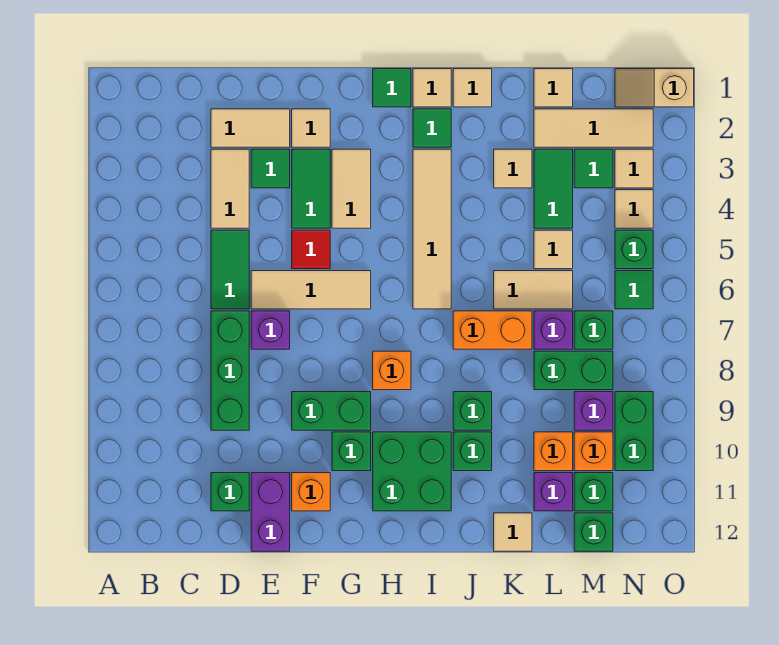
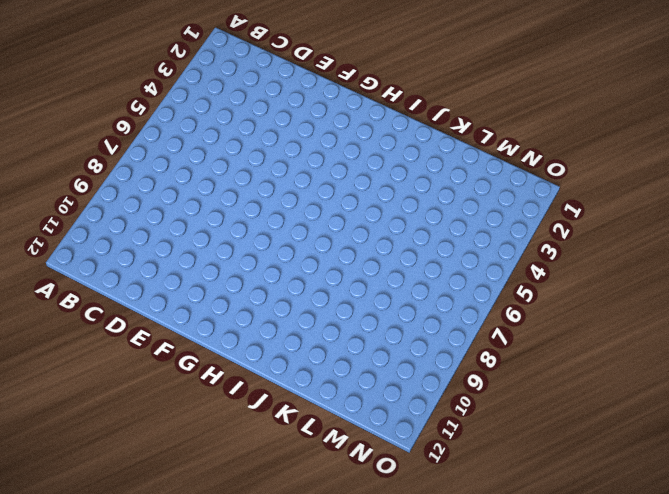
none -> tan tile D2:E2 level 1
none -> tan tile D3:D4 level 1
none -> green tile D5:D6 level 1
none -> green brick D7:D9 level 1

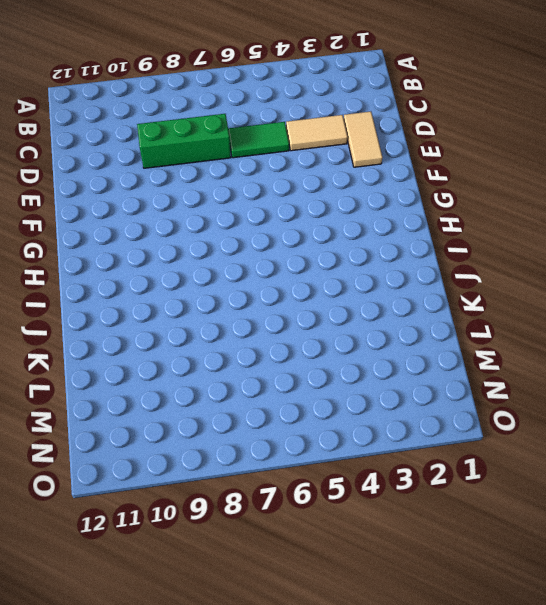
none -> green brick D11 level 1
none -> green tile E3 level 1
none -> tan tile E6:G6 level 1
none -> purple brick E7 level 1

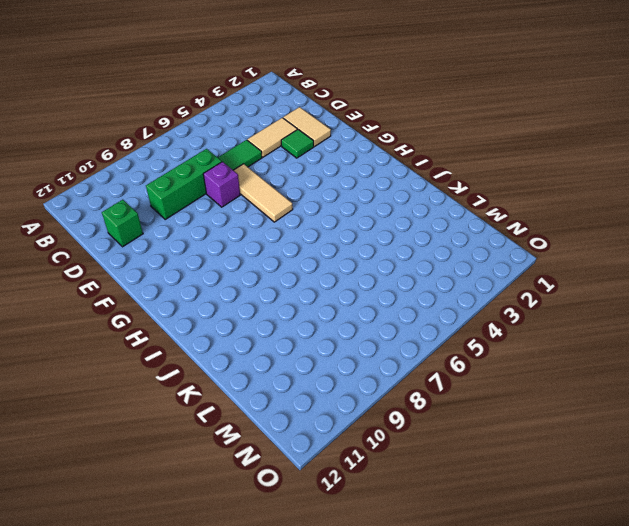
none -> purple brick E11:E12 level 1
none -> tan tile F2 level 1
none -> green tile F3:F4 level 1
none -> red tile F5 level 1

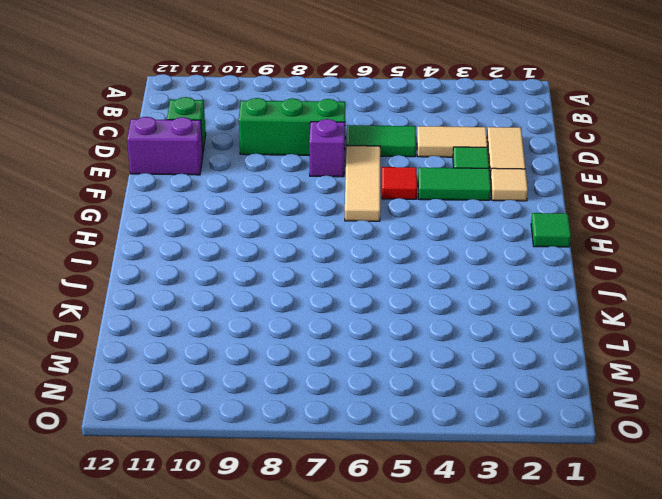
none -> green brick F9:G9 level 1
none -> orange brick F11 level 1
none -> tan tile G3:G4 level 1
none -> green brick G10 level 1

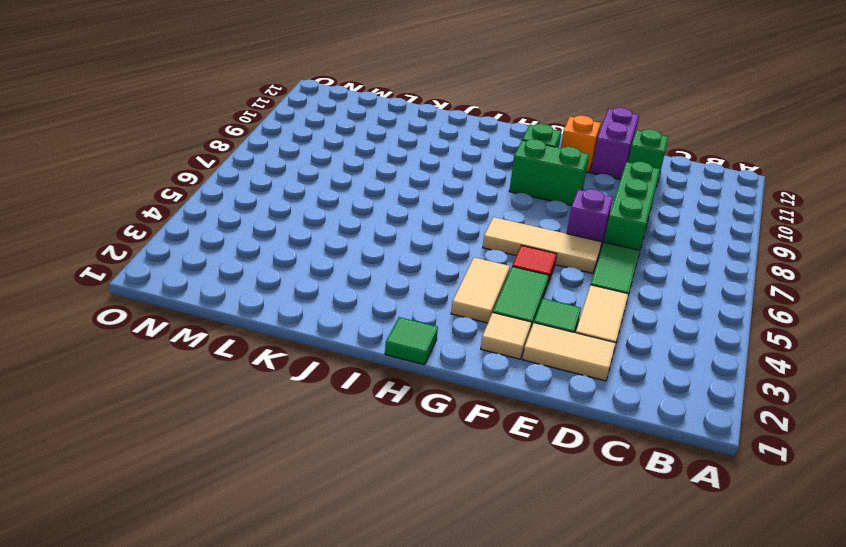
none -> orange brick H8 level 1
none -> green brick H10:I11 level 1
none -> tan tile I1 level 1
none -> green tile I2 level 1

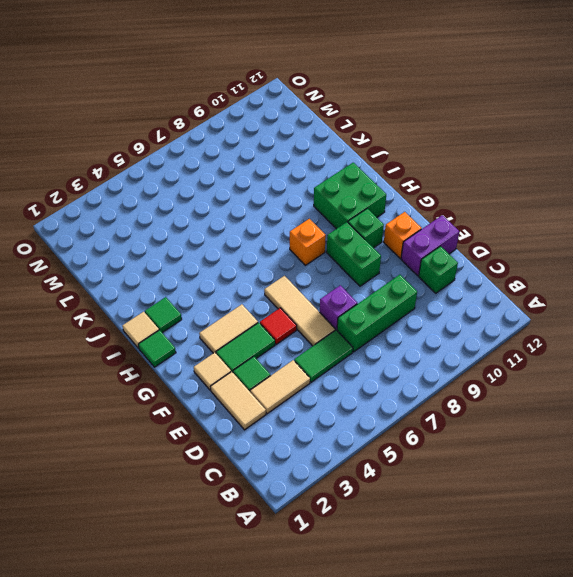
none -> tan tile I3:I6 level 1
none -> tan tile J1 level 1
none -> orange brick J7:K7 level 1
none -> green brick J9 level 1

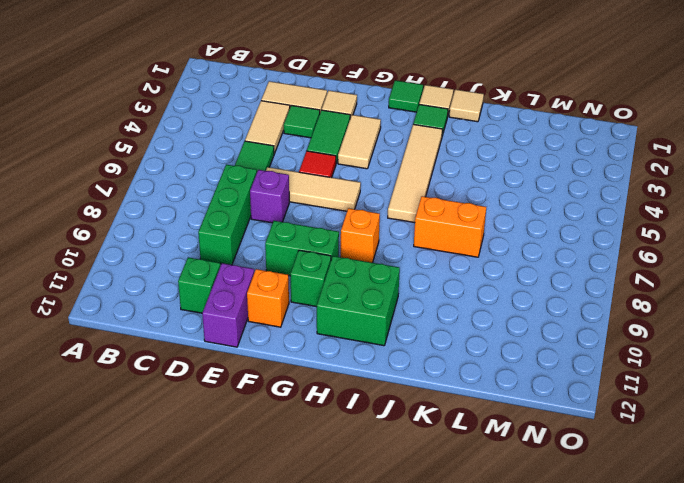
none -> green brick J9 level 1
none -> green brick J10 level 1
none -> tan tile K3 level 1
none -> tan tile K6:L6 level 1

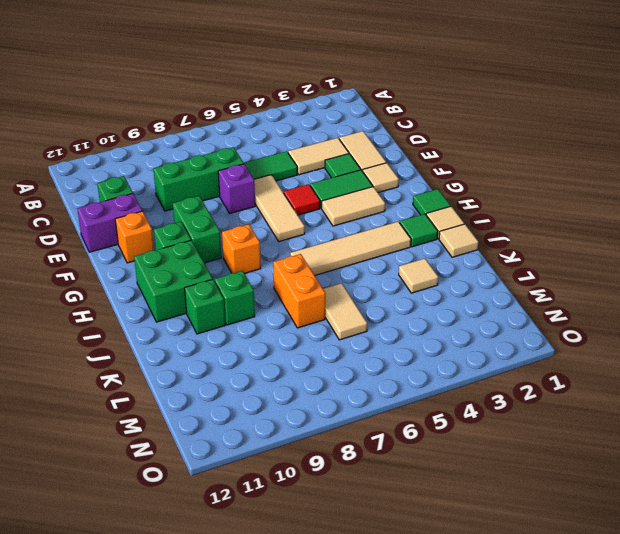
none -> tan tile K12 level 1
none -> tan tile L1 level 1
none -> tan tile L2:N2 level 1
none -> green tile L3:L4 level 1

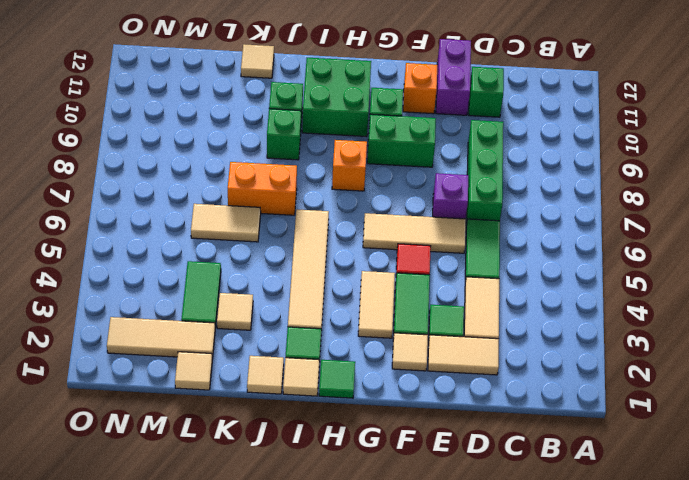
none -> tan tile L5 level 1
none -> purple brick L7 level 1
none -> green brick L8:M8 level 1
none -> orange brick L10 level 1

